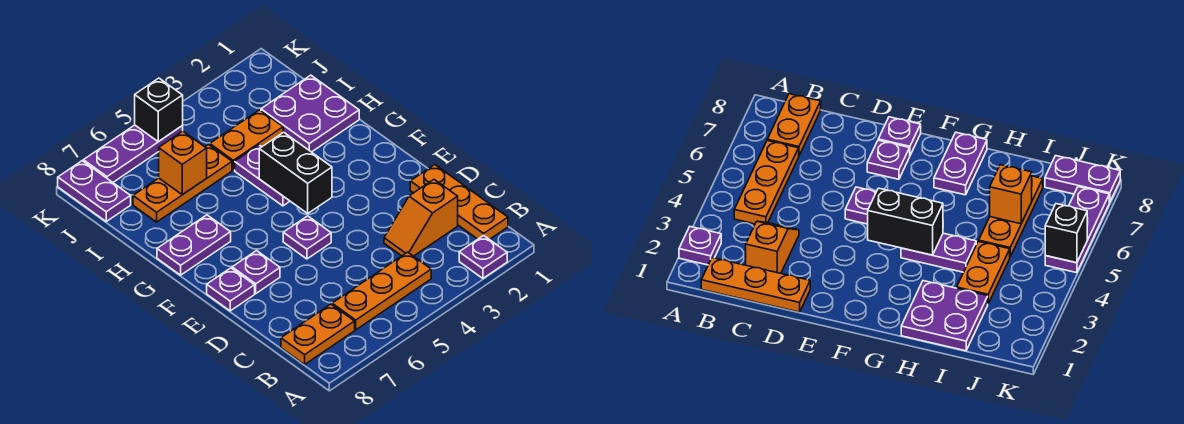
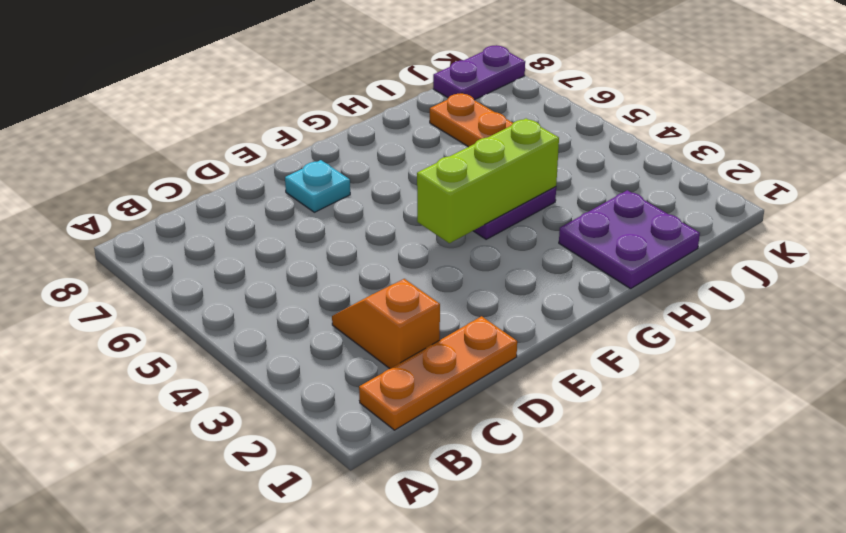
cyan plate E7 level 1 -> purple plate E7 level 1
lime brick F4:H4 level 2 -> black brick F4:G4 level 2
none -> purple plate A2 level 1
none -> orange plate B4:B6 level 1
none -> orange plate B7:B8 level 1

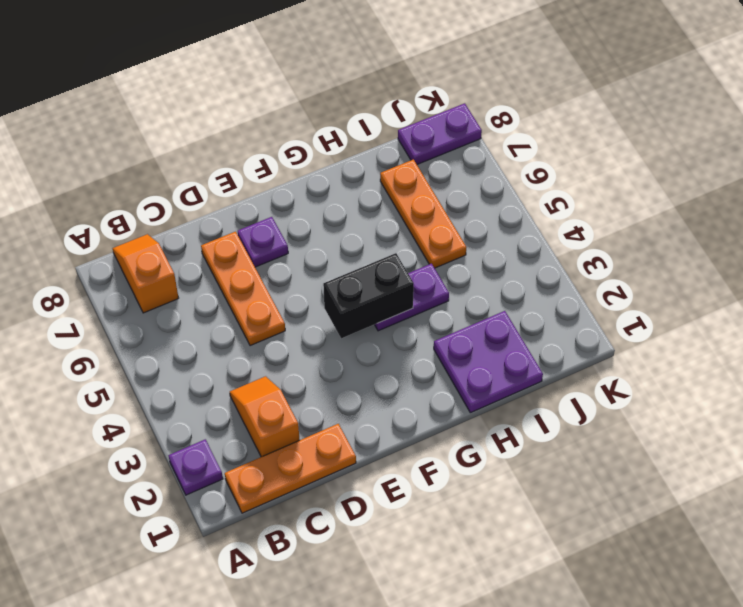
orange slope B7:B8 level 1 top 7 -> orange plate B7:B8 level 1
orange plate D5:D7 level 1 -> orange plate B4:B6 level 1
none -> purple plate E5 level 1
none -> purple plate E8 level 1
none -> purple plate G7:G8 level 1

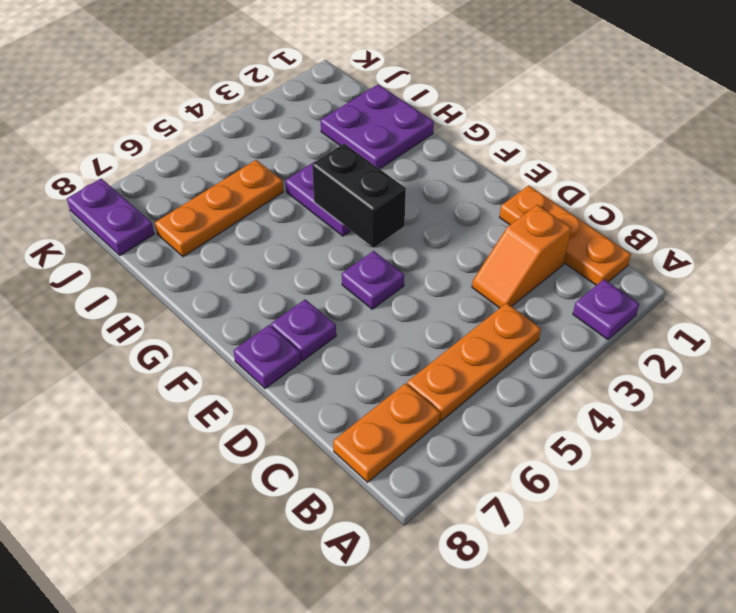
none -> purple plate G7:G8 level 1
none -> orange plate I3:I4 level 1
none -> purple plate K5:K7 level 1

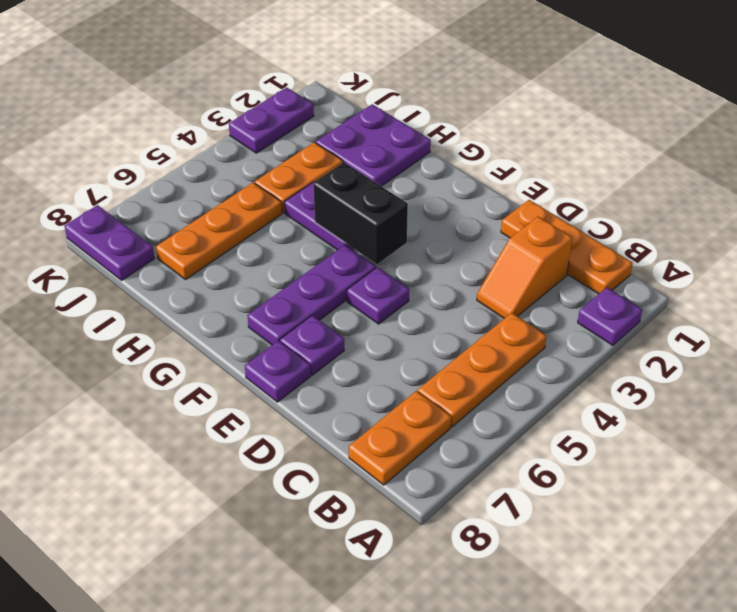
purple plate F5:F7 level 1 -> purple plate K5:K7 level 1
purple plate K2:K3 level 1 -> purple plate G7:G8 level 1
none -> orange brick I6 level 2
none -> black brick K5 level 2

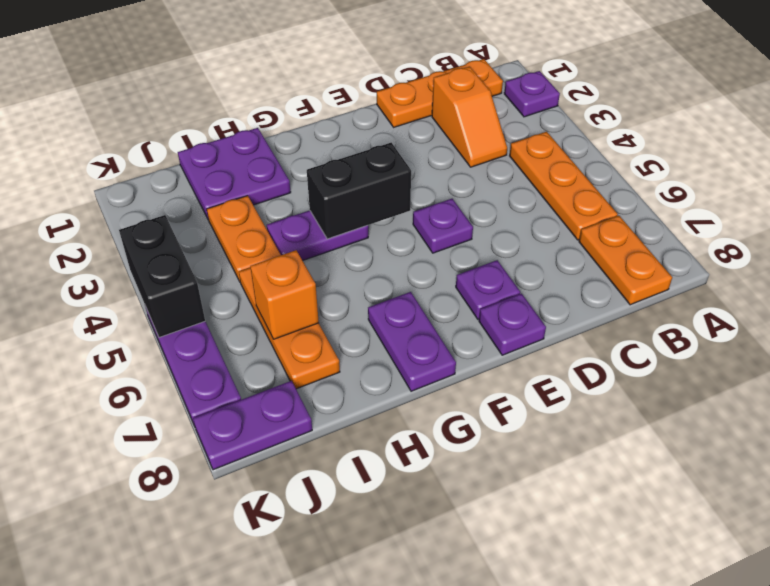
black brick K4:K5 level 2 -> black brick K5 level 2

